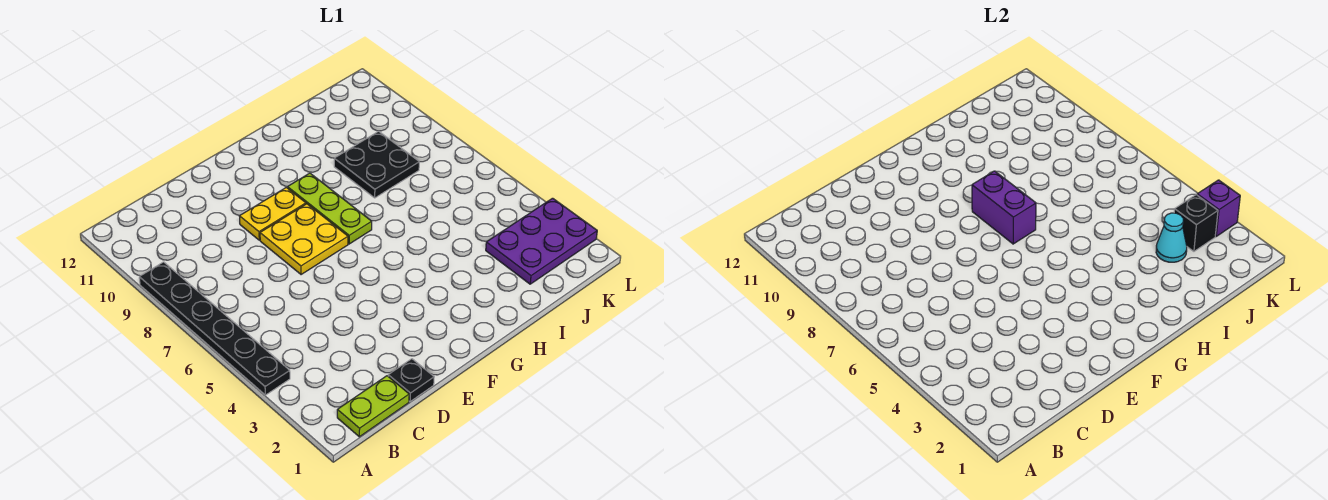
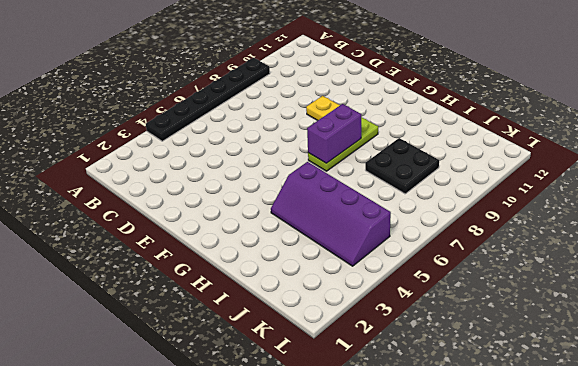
purple slope H4:K5 level 1 top 5 -> none
none -> lime plate B1:C1 level 1
none -> black plate D1 level 1
none -> yellow plate E7:F8 level 1

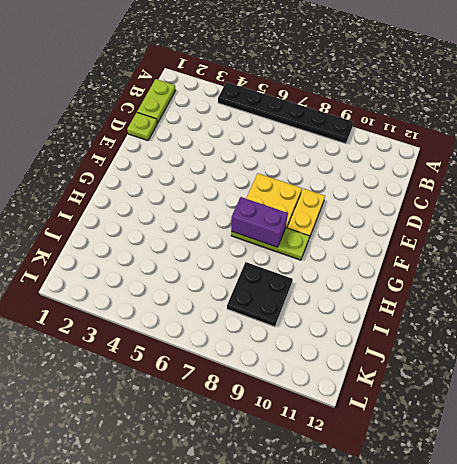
lime plate D1 level 1 -> black plate D1 level 1
none -> purple plate J2:L3 level 1
none -> cyan cone J3 level 2
none -> black brick K3 level 2

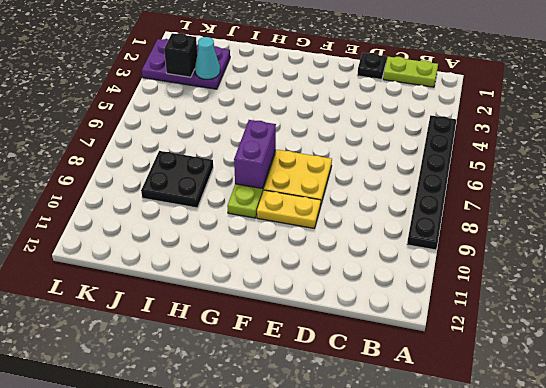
none -> purple brick L3 level 2

